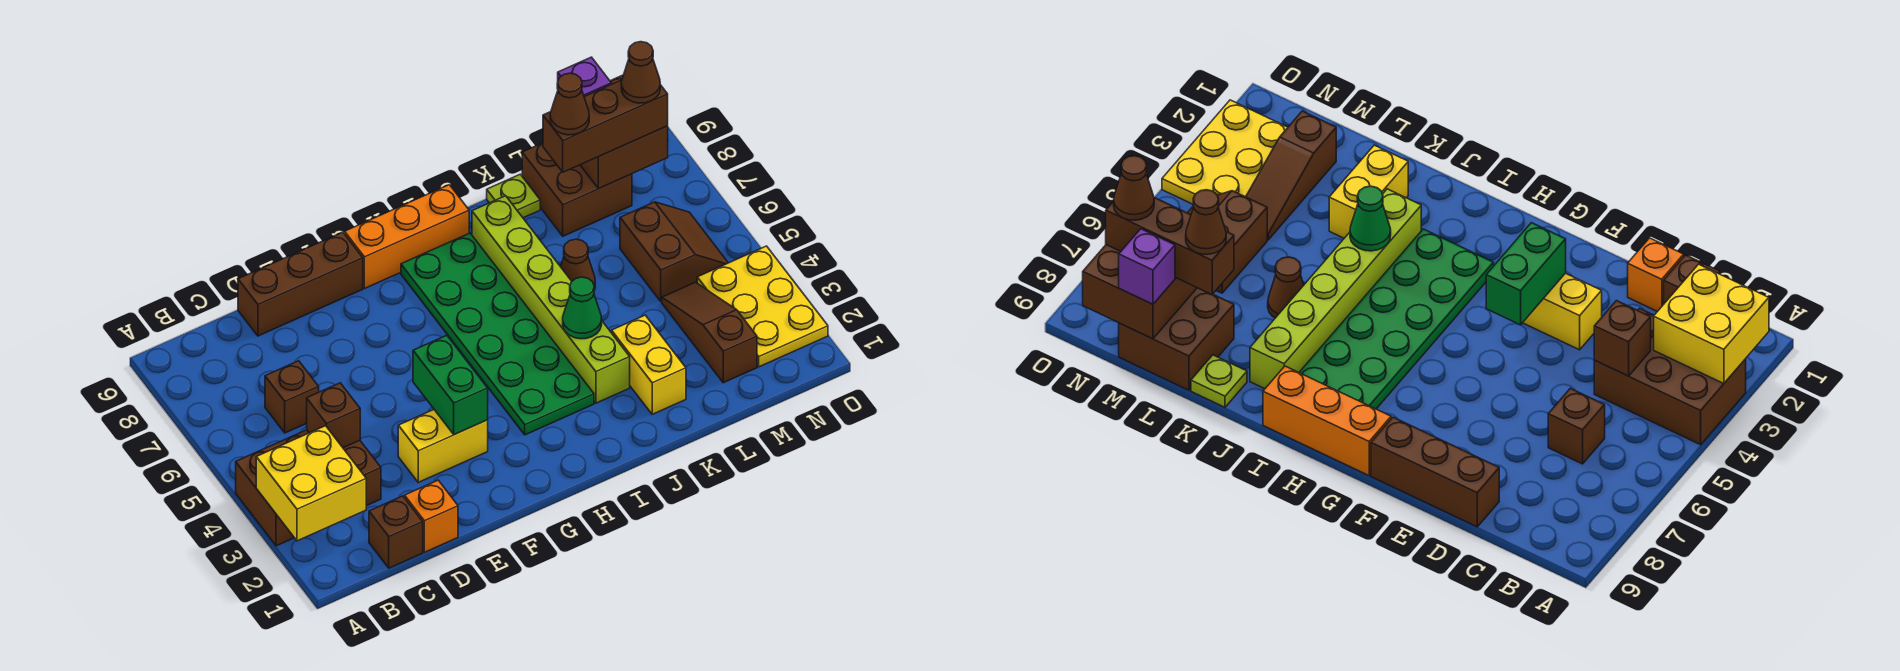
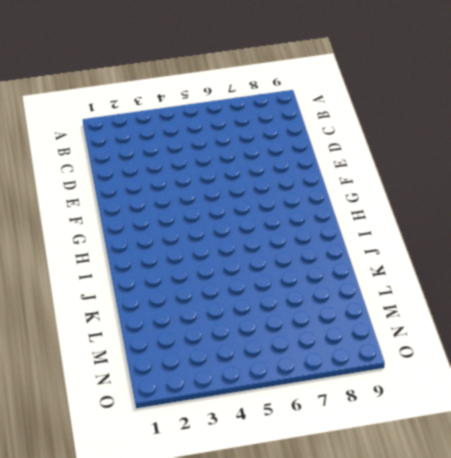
none -> brown brick A3:C4 level 1
none -> brown brick C1 level 1
none -> brown brick C6 level 1

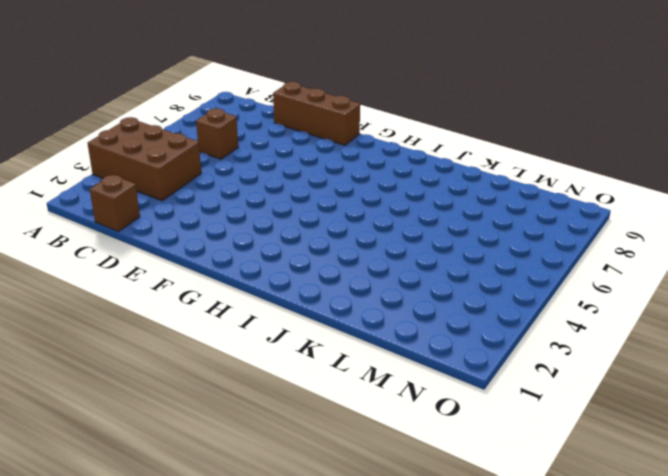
none -> orange brick D1 level 1
none -> yellow brick E3:F3 level 1
none -> orange brick G9:I9 level 1

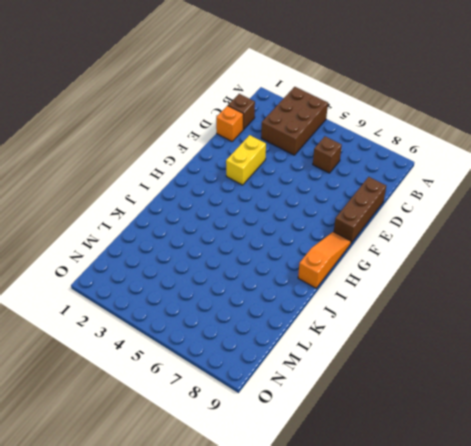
orange slope G9:I9 level 1 top I -> orange brick G9:I9 level 1
none -> green plate H3:I8 level 1
none -> lime brick J3:J8 level 1
none -> yellow brick K2:K3 level 1

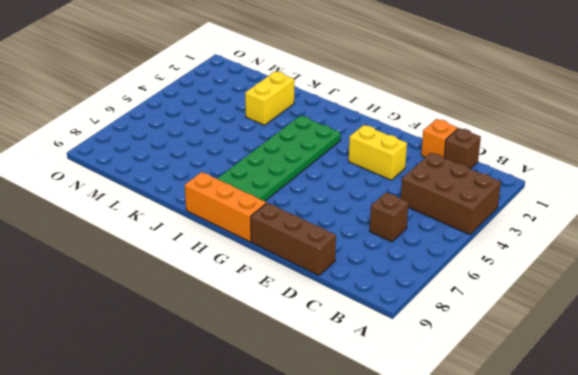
none -> lime brick J3:J8 level 1
none -> brown cone K6 level 1
none -> lime plate K9 level 1

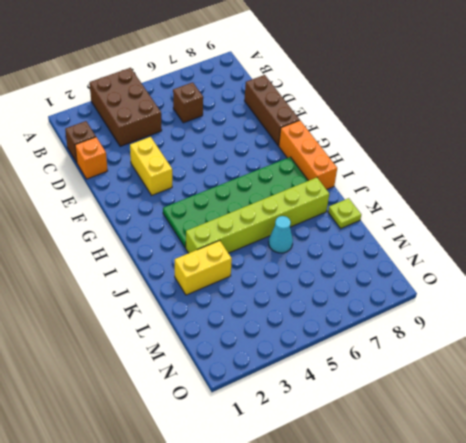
cyan cone K6 level 1 -> brown cone K6 level 1
none -> brown brick L8:M9 level 1
none -> brown slope M2:M4 level 1 top 2
none -> brown slope M5:N6 level 1 top M

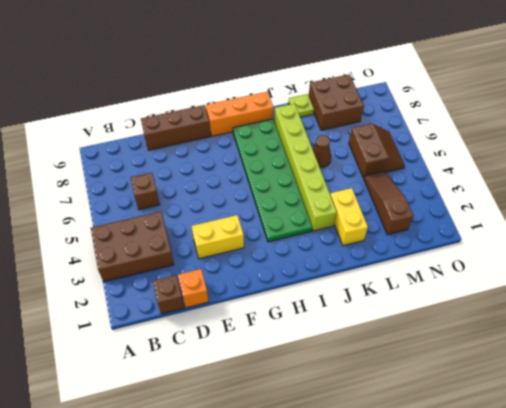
none -> yellow plate N2:O4 level 1
none -> yellow brick A2:B3 level 2
none -> brown brick C4 level 2

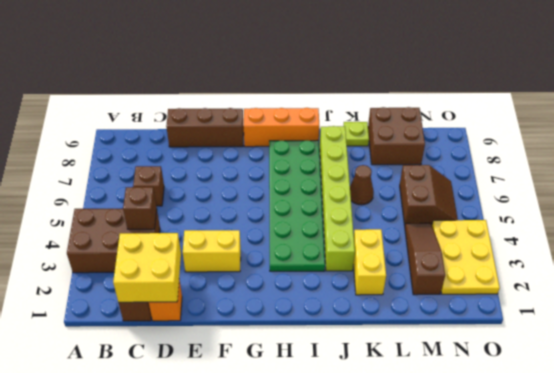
yellow brick C1:D2 level 2 -> yellow brick A2:B3 level 2
none -> green brick F3:F4 level 2
none -> green cone J4 level 2
none -> brown brick M8:N9 level 2

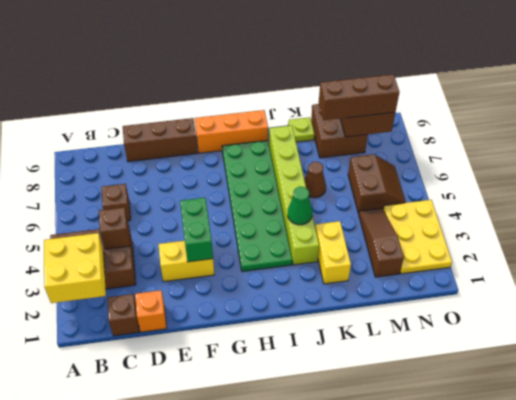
none -> purple brick M9 level 3
none -> brown cone L8 level 4
none -> brown cone N8 level 4

